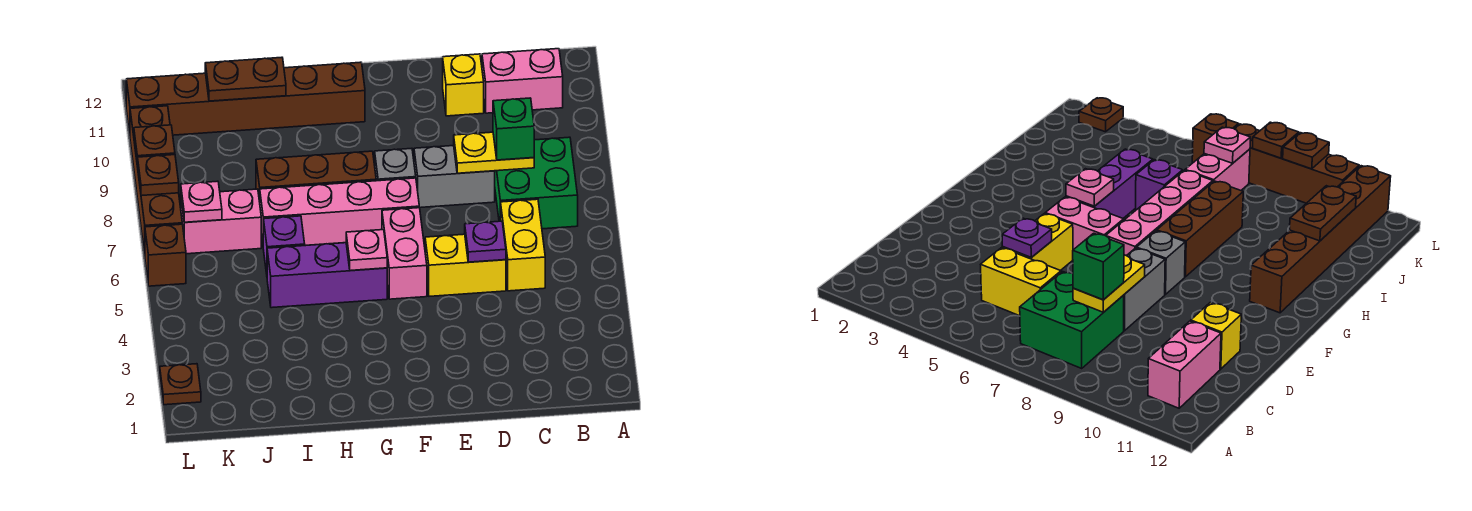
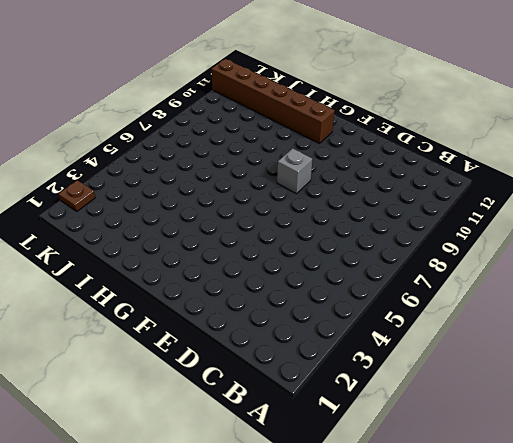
none -> green brick B7:C8 level 1
none -> pink brick B11:C11 level 1
none -> yellow brick C5:C6 level 1

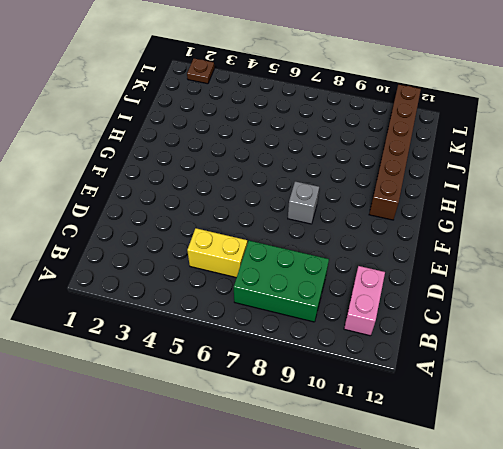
green brick B7:C9 level 1 -> green brick B7:C8 level 1
none -> yellow brick D5:E5 level 1
none -> grey brick D8:E8 level 1
none -> yellow brick D11 level 1

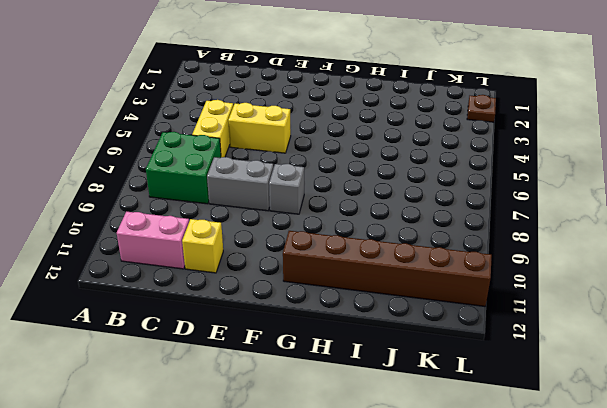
none -> pink brick F5:F6 level 1
none -> pink brick F7:I7 level 1
none -> purple brick G5:I5 level 1

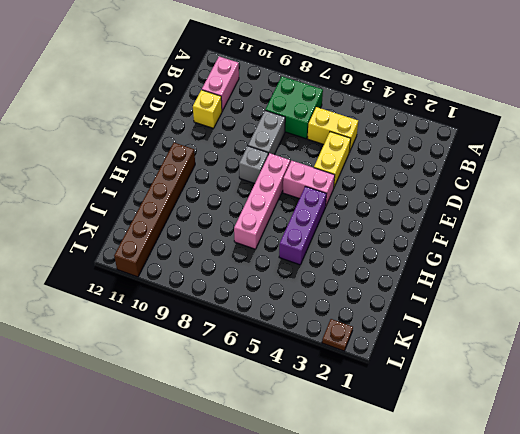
none -> brown brick G8:I8 level 1
none -> purple brick I6 level 1
none -> pink brick J7:K7 level 1

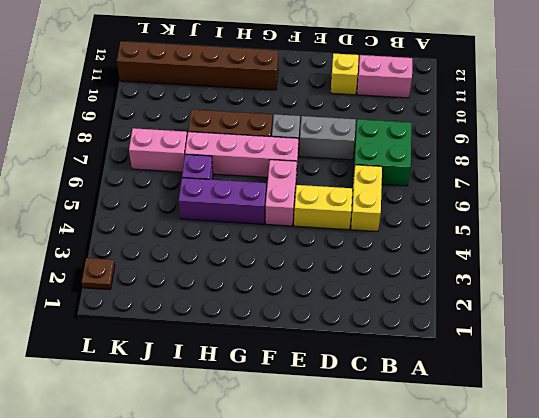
none -> brown brick L6 level 1
none -> brown brick L7:L10 level 1
none -> yellow plate C8:D8 level 2

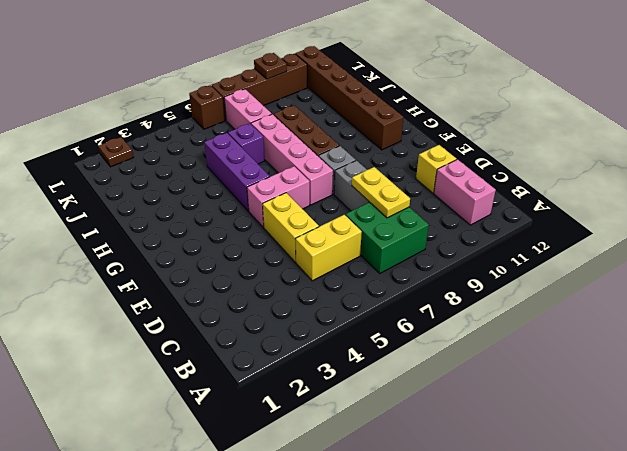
none -> purple plate D5 level 2
none -> pink plate G5 level 2
none -> brown plate I11:J11 level 2

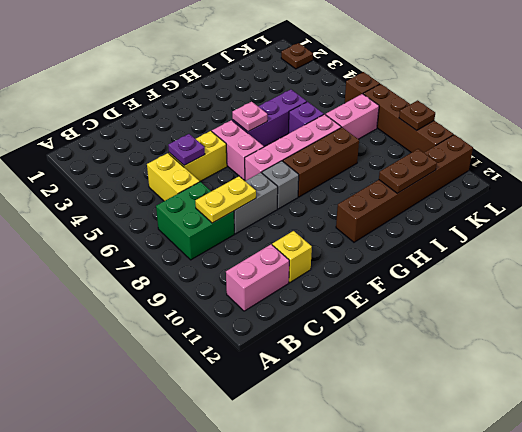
none -> pink plate K7 level 2
none -> brown plate L8 level 2
none -> green brick C8 level 3

